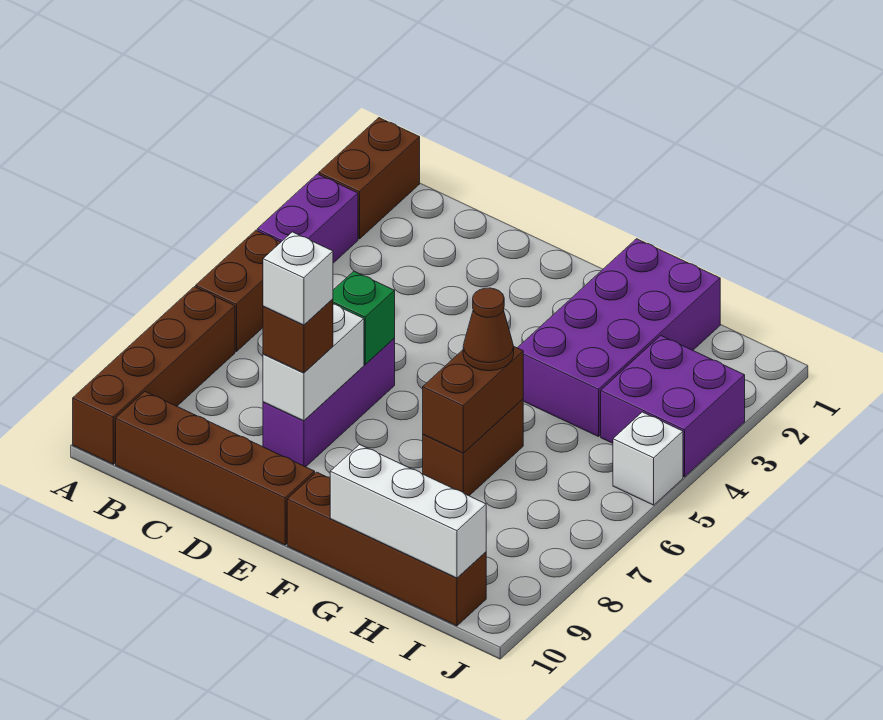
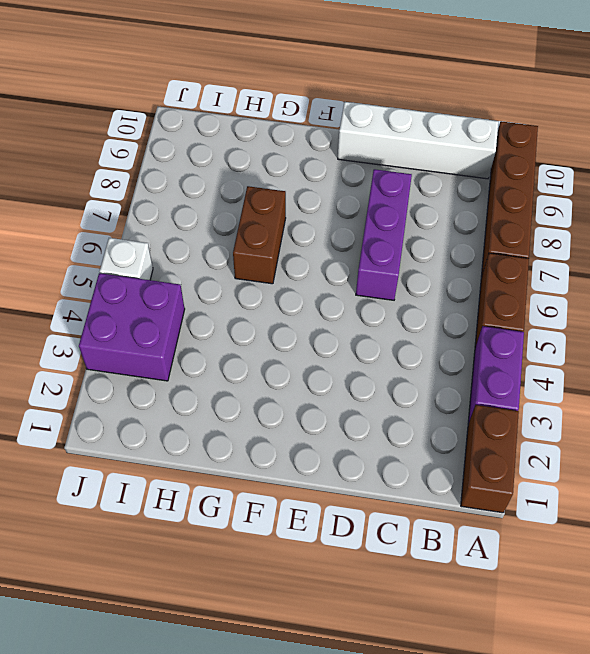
white brick B10:E10 level 1 -> brown brick B10:E10 level 1
none -> brown brick F10:I10 level 1
none -> purple brick G1:H4 level 1
none -> green brick D6 level 2

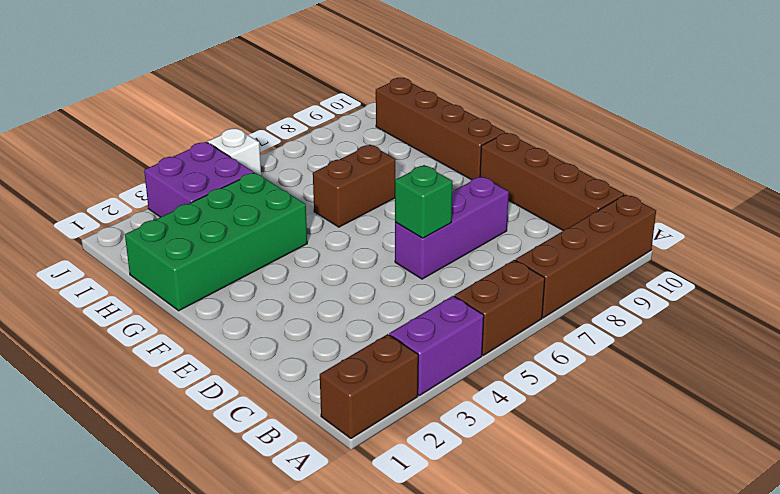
green brick G1:H4 level 1 -> purple brick G1:H4 level 1
none -> white brick D7:D8 level 2
none -> brown brick G6:G7 level 2
none -> white brick G10:I10 level 2

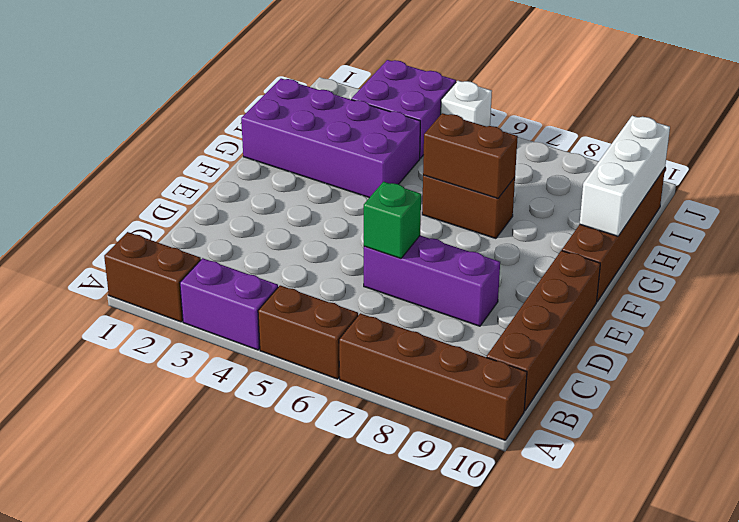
none -> white brick D7:D8 level 2
none -> brown brick D8 level 3
none -> brown cone G6 level 3

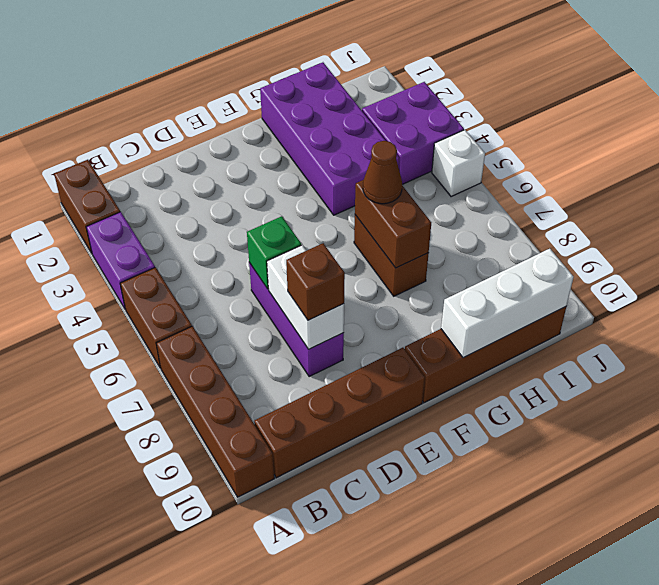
none -> white brick D8 level 4

